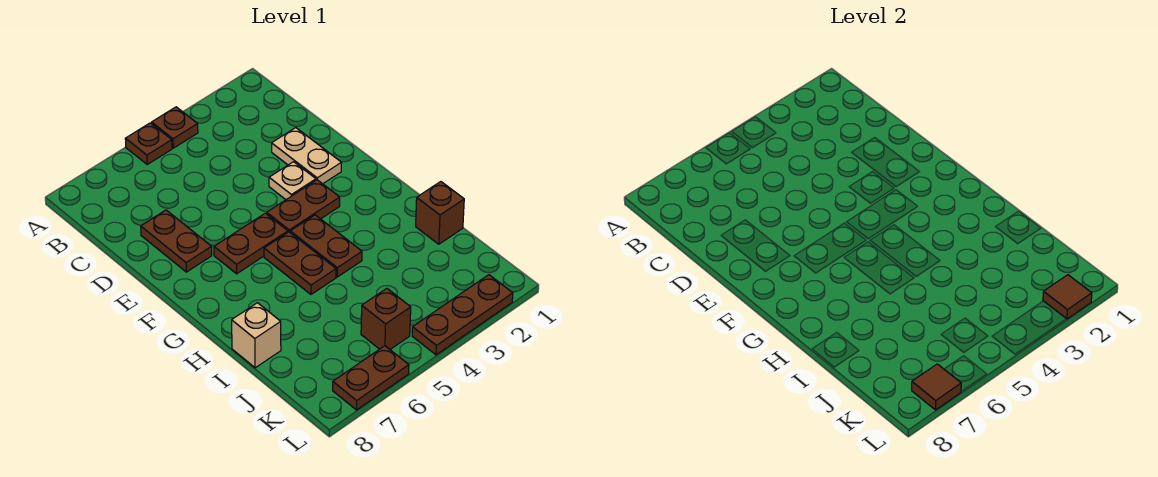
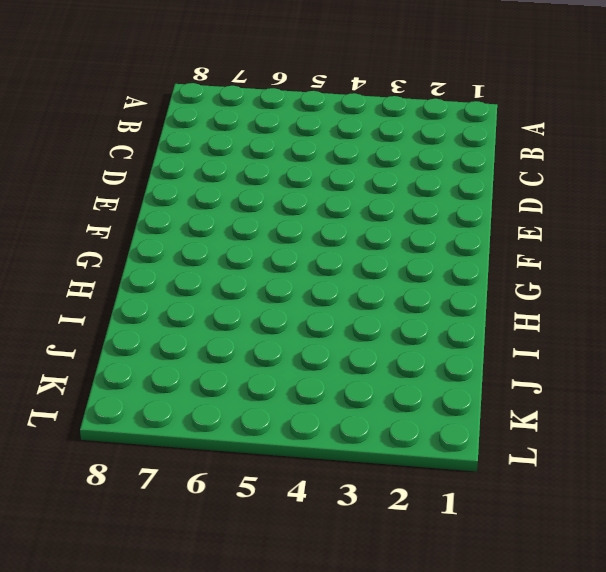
none -> brown plate A4 level 1
none -> brown plate A5 level 1
none -> tan plate D2:E2 level 1

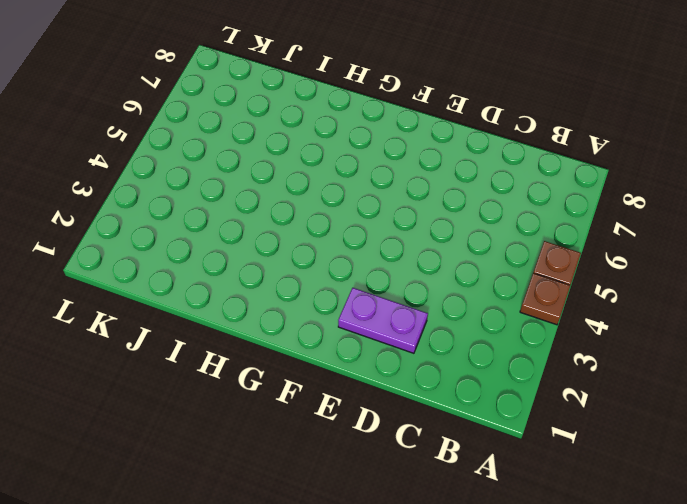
purple plate D2:E2 level 1 -> tan plate D2:E2 level 1
none -> brown plate D7:E7 level 1
none -> tan plate E3 level 1
none -> brown plate F3:F4 level 1

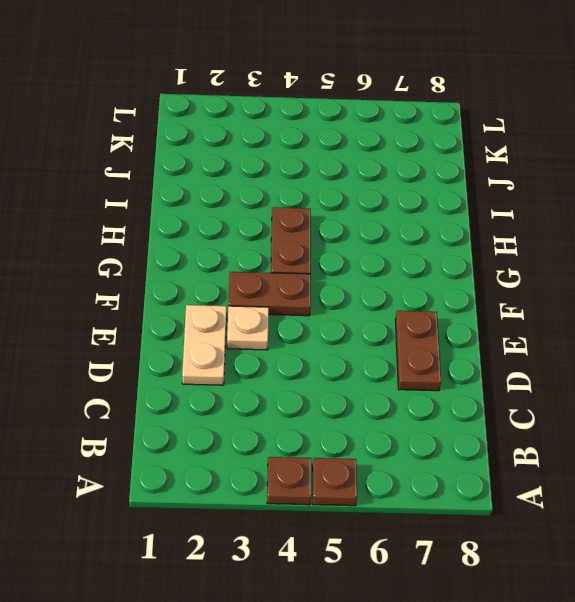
none -> brown plate F5:F6 level 1
none -> brown plate G5:H5 level 1
none -> brown brick I1 level 1

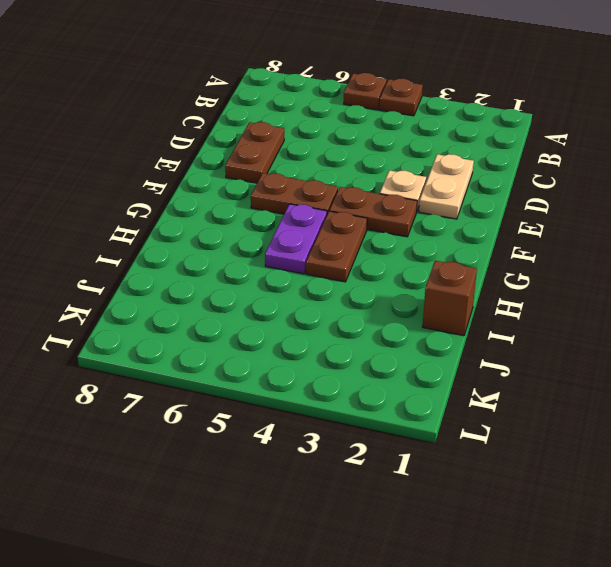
purple plate G5:H5 level 1 -> brown plate G5:H5 level 1
none -> tan brick I8 level 1
none -> brown brick K5 level 1
none -> brown plate L2:L4 level 1

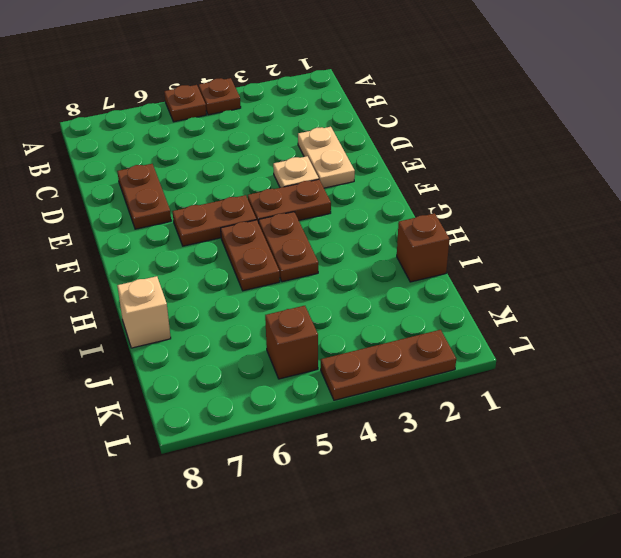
none -> brown plate L6:L7 level 1
none -> brown tile L2 level 2
none -> brown tile L7 level 2

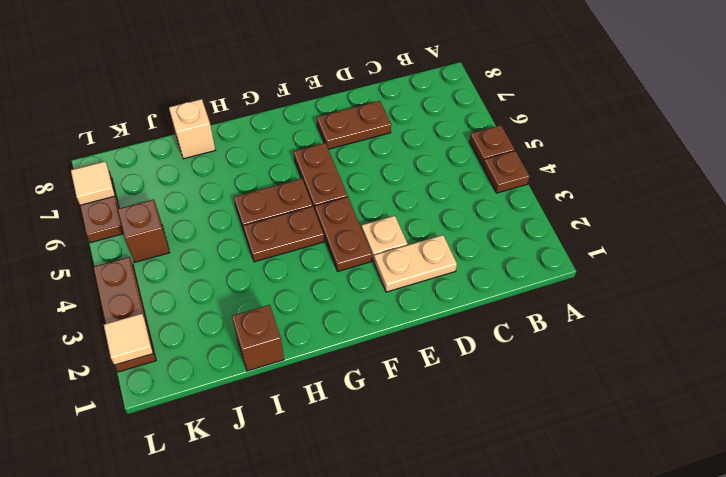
tan tile L2 level 2 -> brown tile L2 level 2
tan tile L7 level 2 -> brown tile L7 level 2

